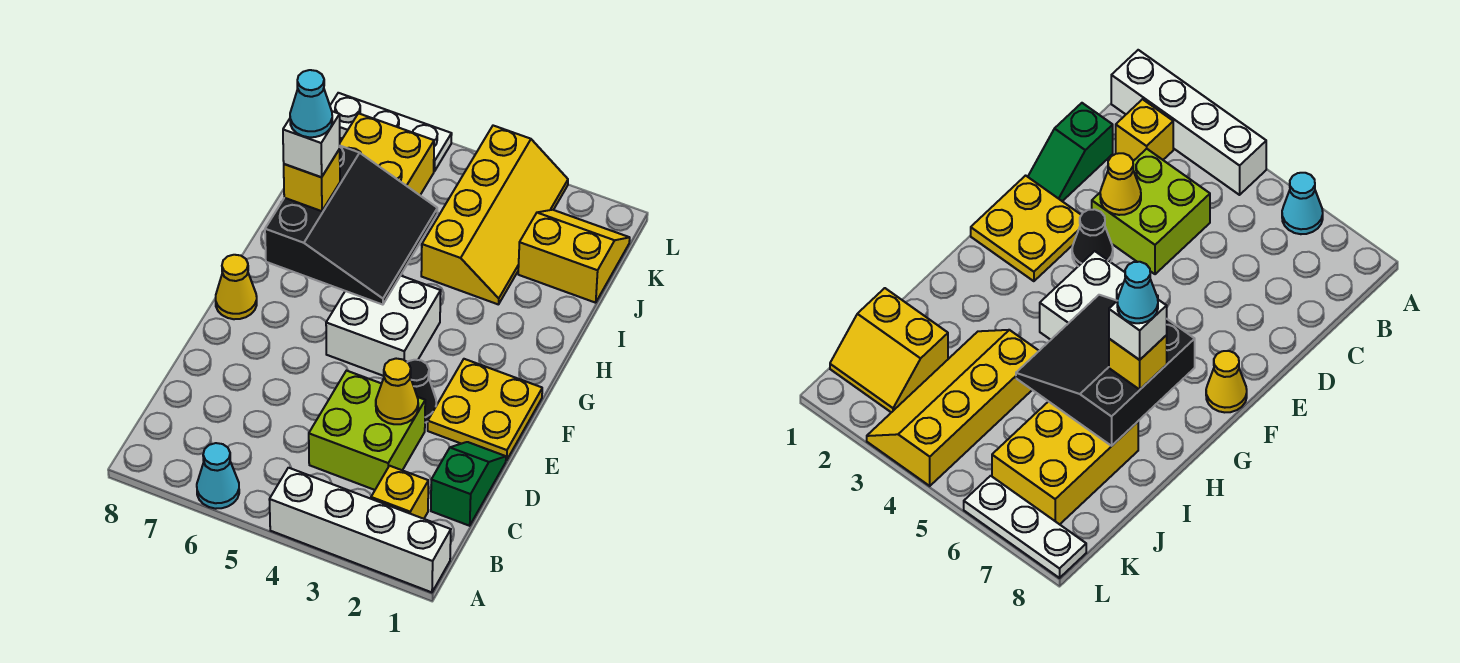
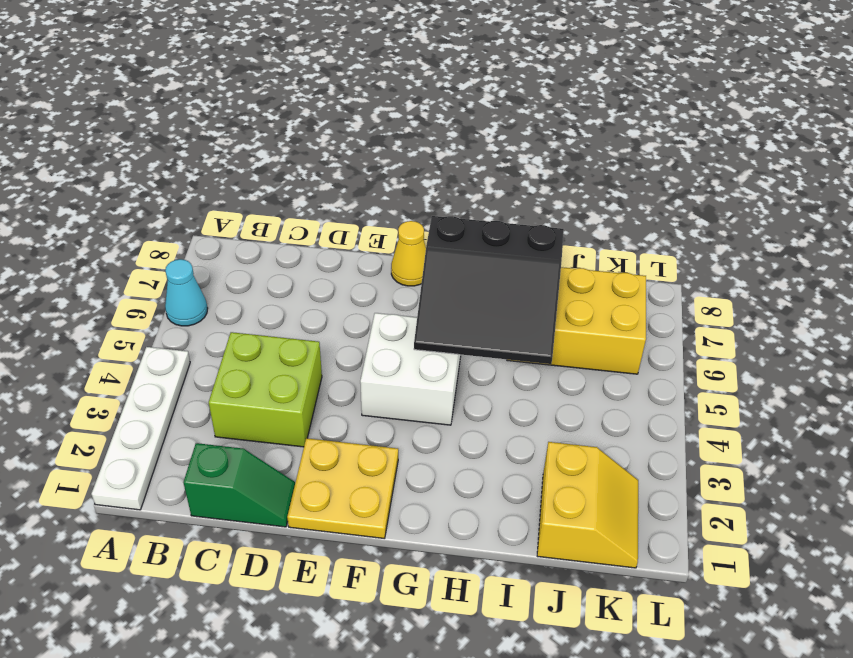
white plate A1:A4 level 1 -> white brick A1:A4 level 1
none -> yellow brick B2 level 1
none -> black cone E3 level 1
none -> yellow slope I3:L4 level 1 top 4

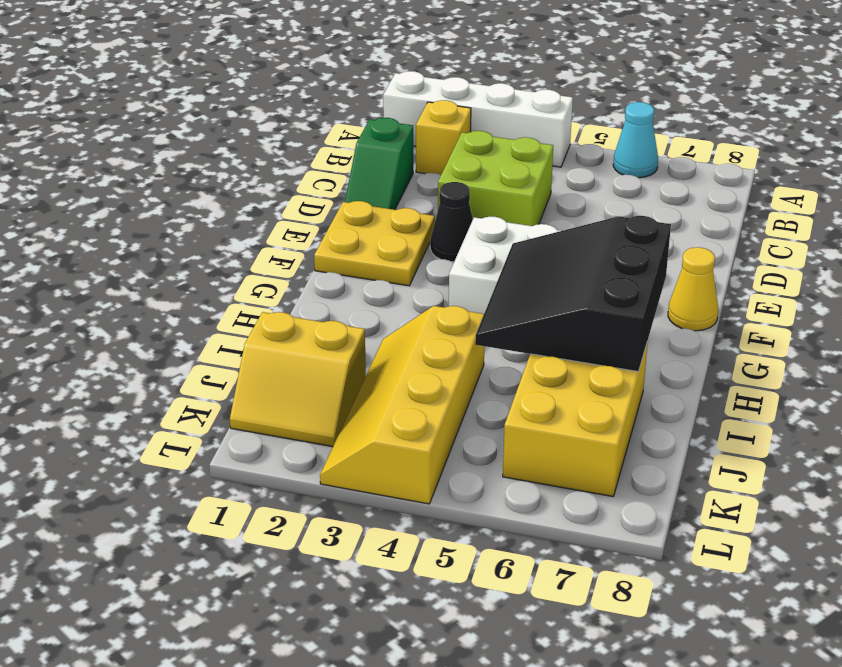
none -> white plate L6:L8 level 1
none -> yellow cone D3 level 2
none -> yellow brick H7 level 3

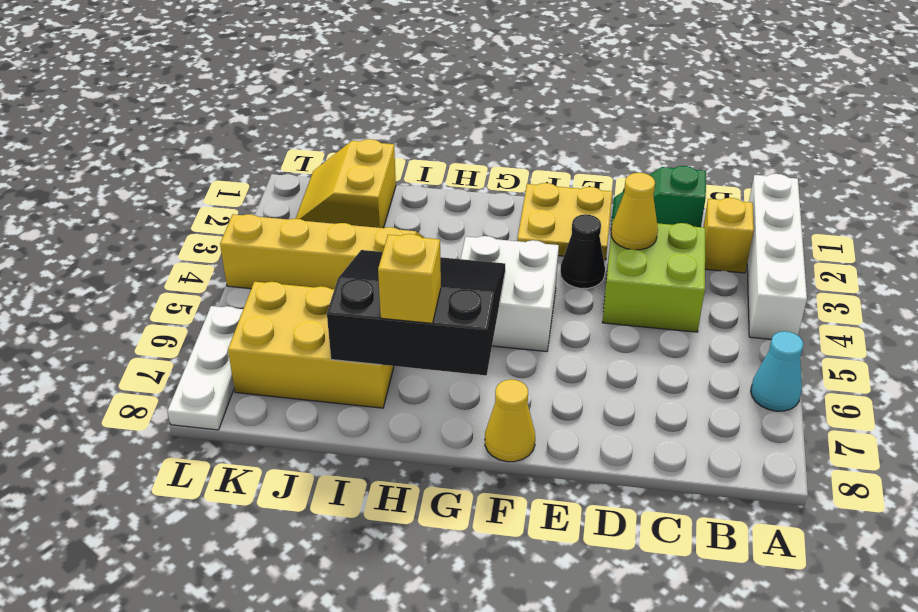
none -> white brick H7 level 4
none -> cyan cone H7 level 5

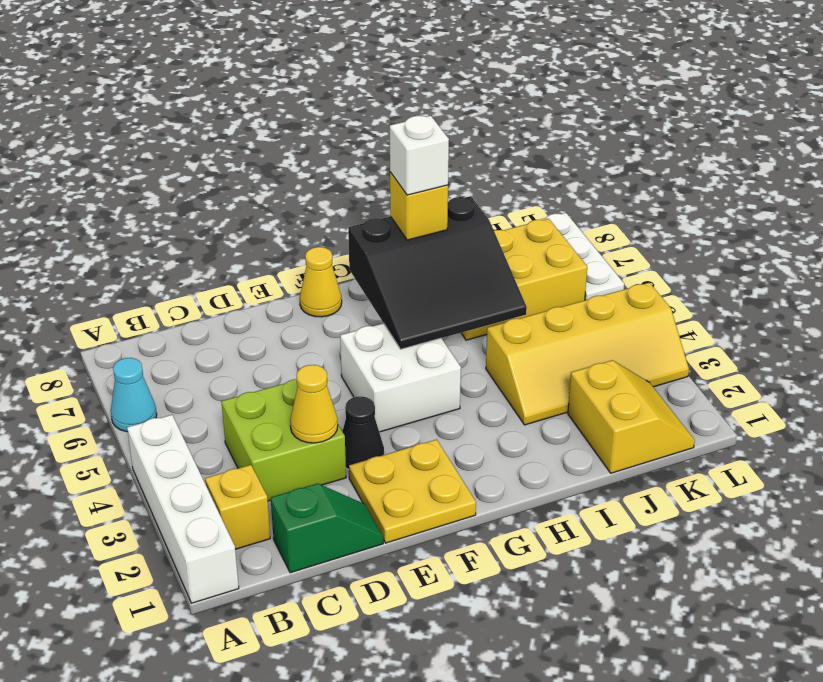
none -> cyan cone H7 level 5

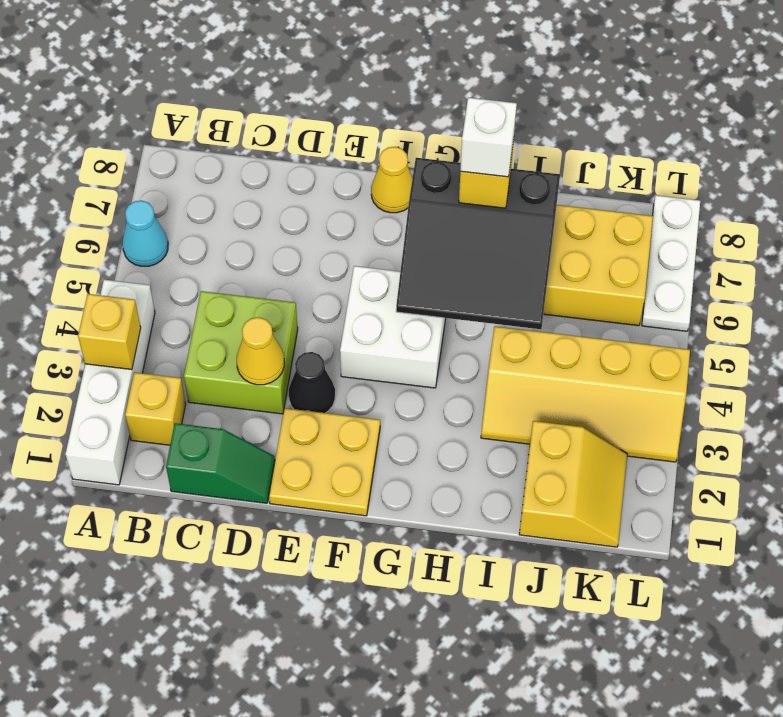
yellow brick A3 level 2 -> none
none -> cyan cone H7 level 5

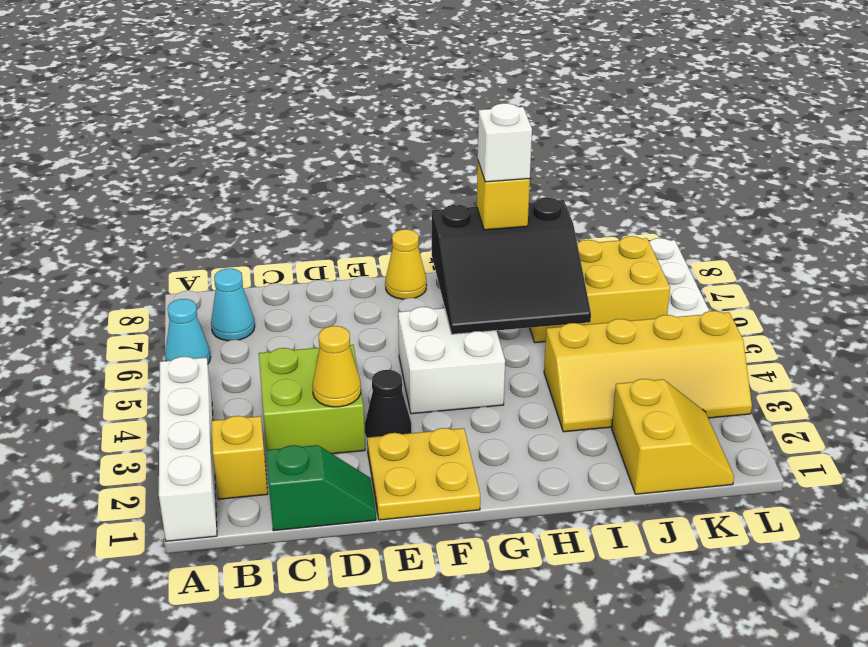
cyan cone B7 level 1 -> cyan cone H7 level 5

